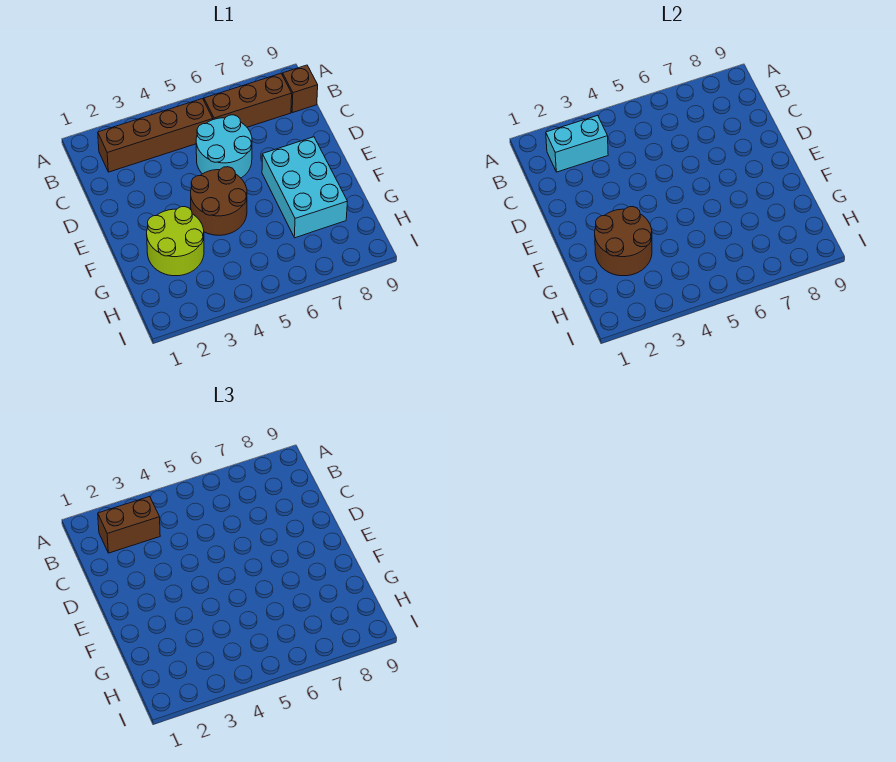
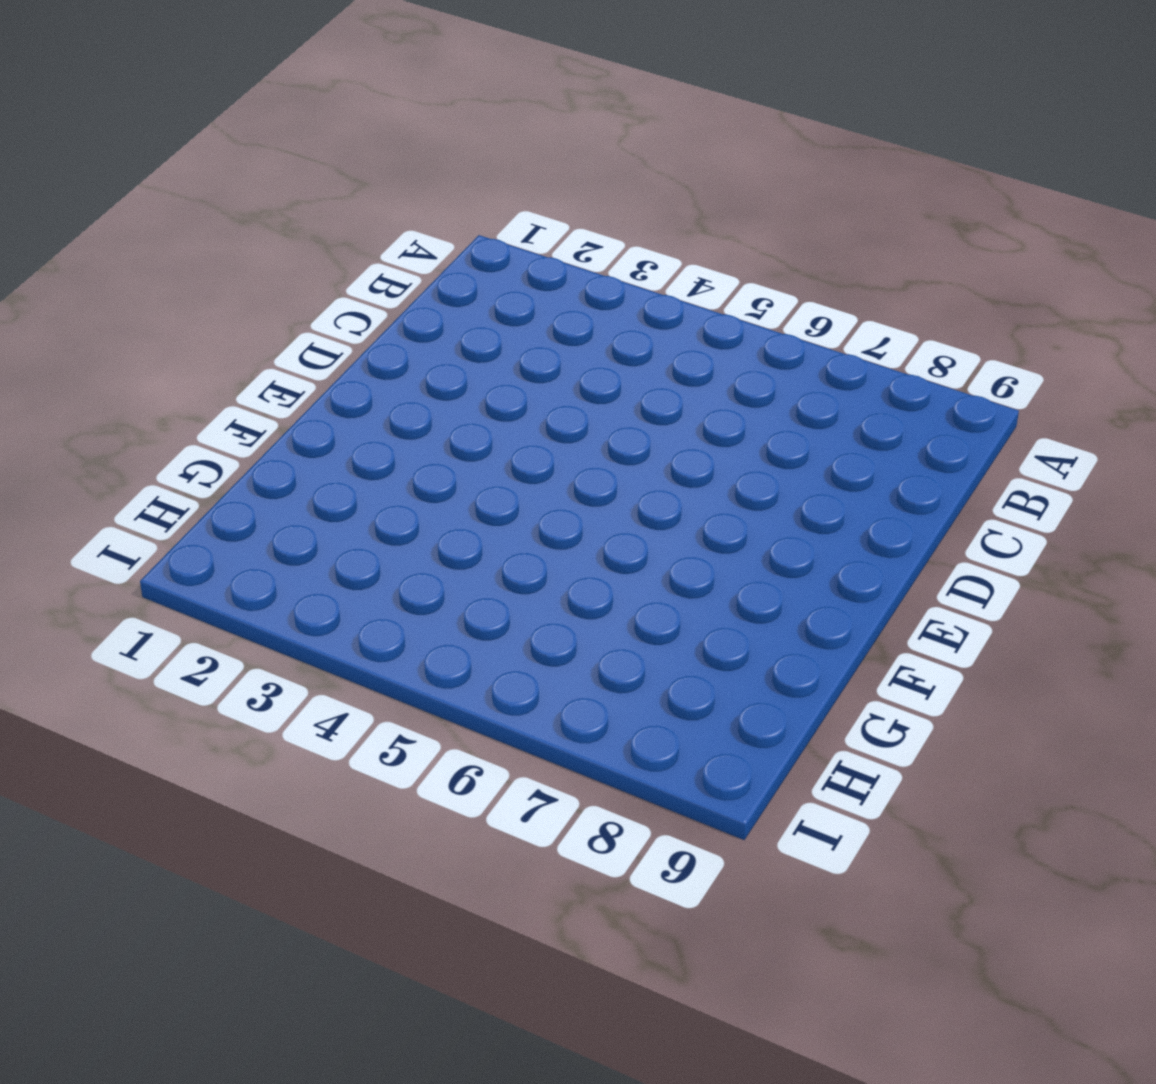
none -> brown brick B2:B5 level 1
none -> brown brick B6:B8 level 1

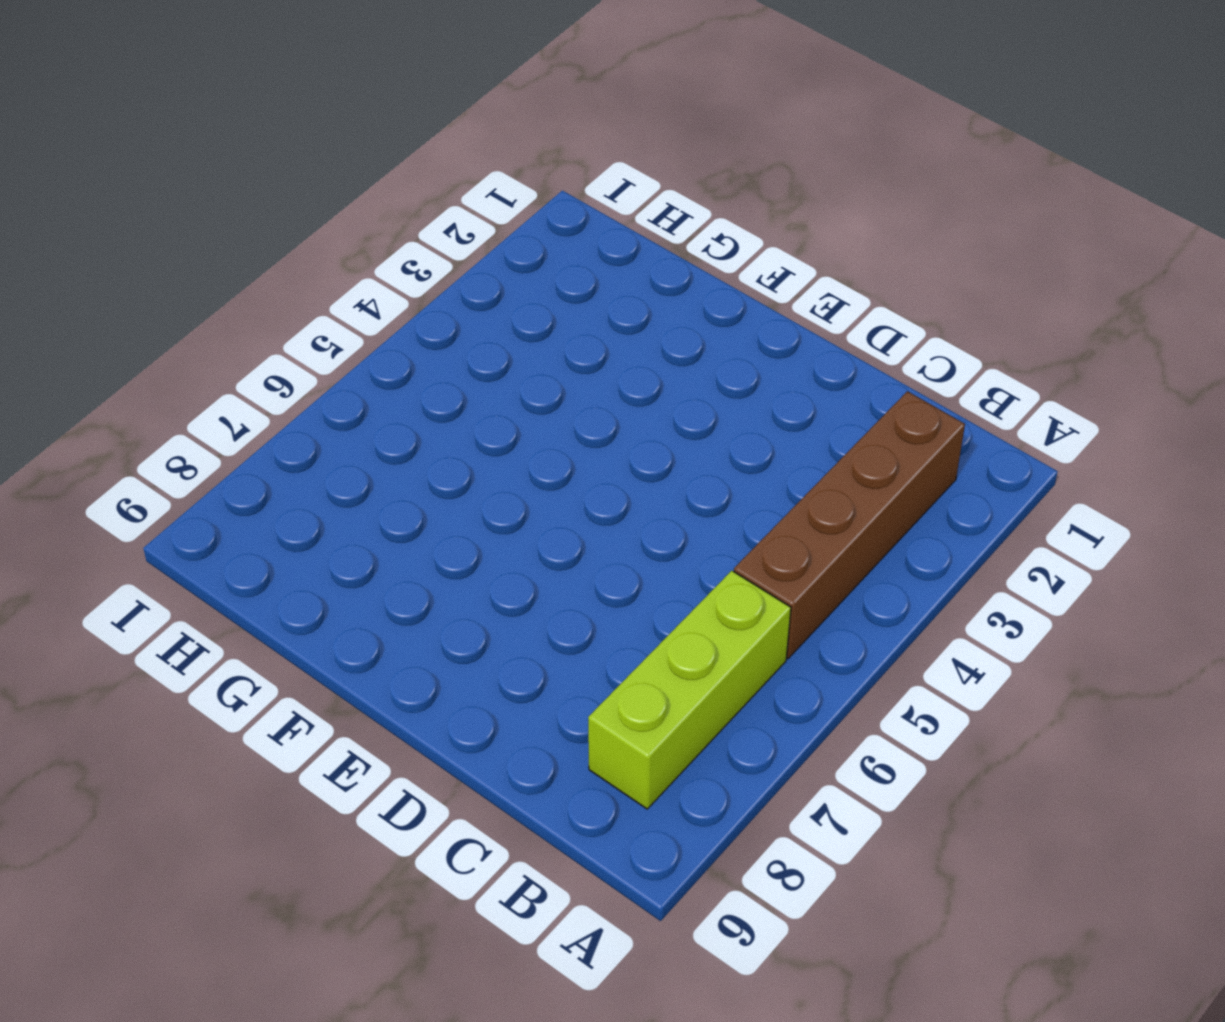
lime brick B6:B8 level 1 -> brown brick B6:B8 level 1
none -> brown brick B9 level 1
none -> cyan round brick C5:D6 level 1

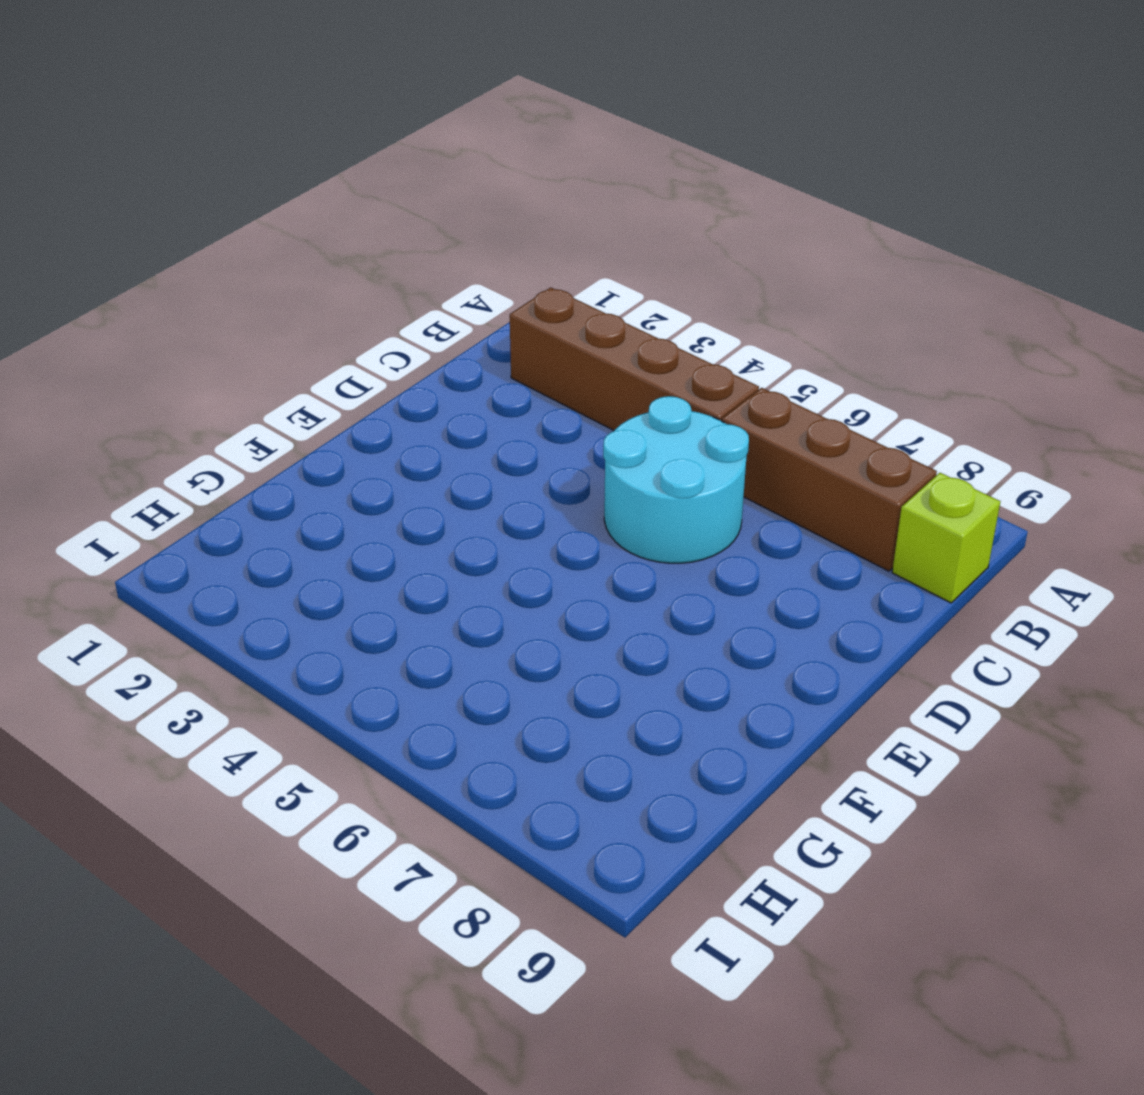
lime brick B9 level 1 -> brown brick B9 level 1
none -> brown round brick E4:F5 level 1
none -> cyan brick E7:G8 level 1

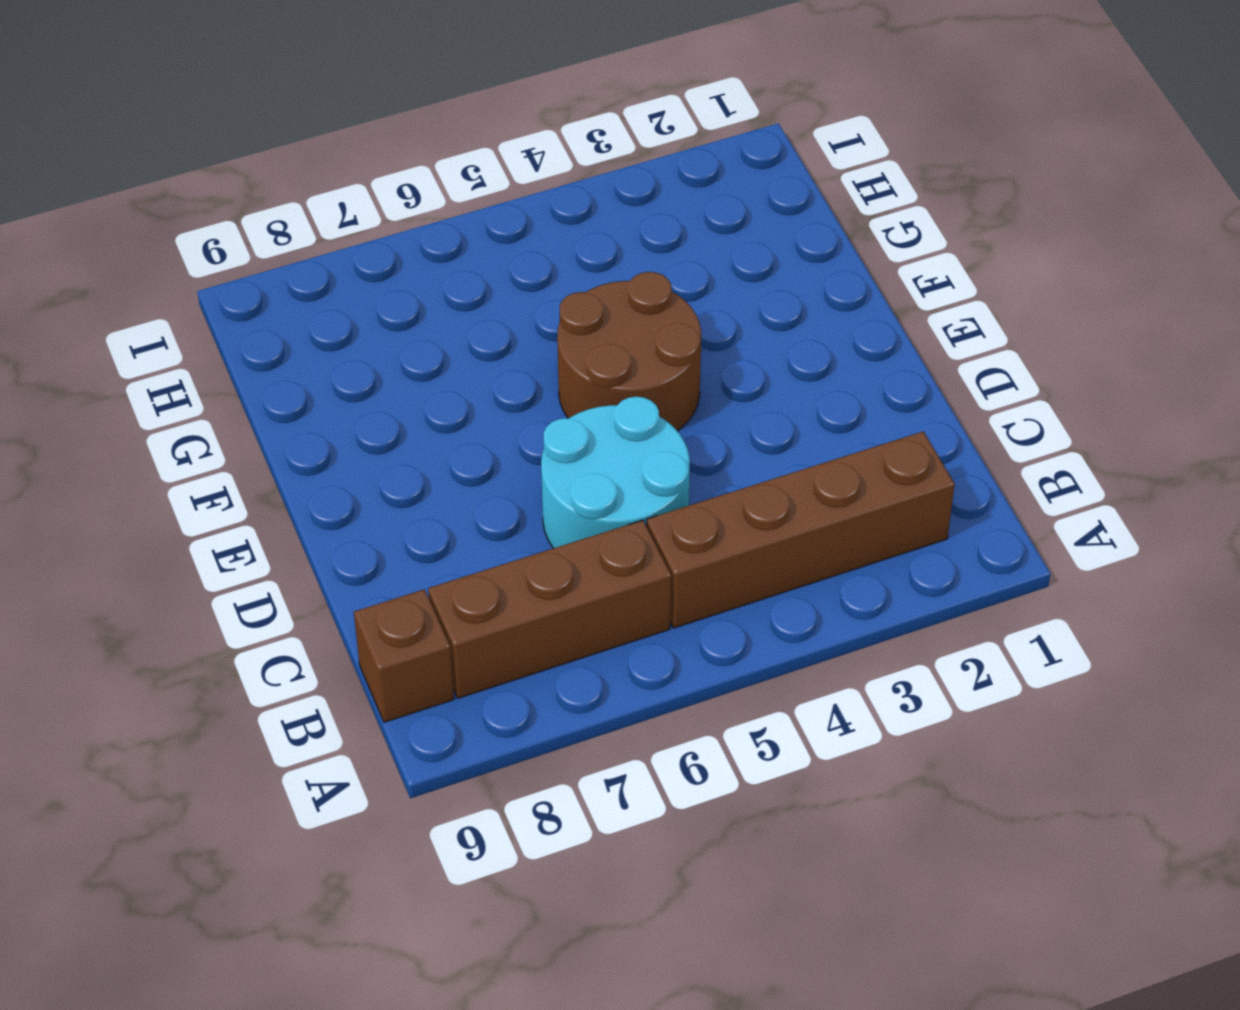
none -> cyan brick E7:G8 level 1
none -> lime round brick F2:G3 level 1

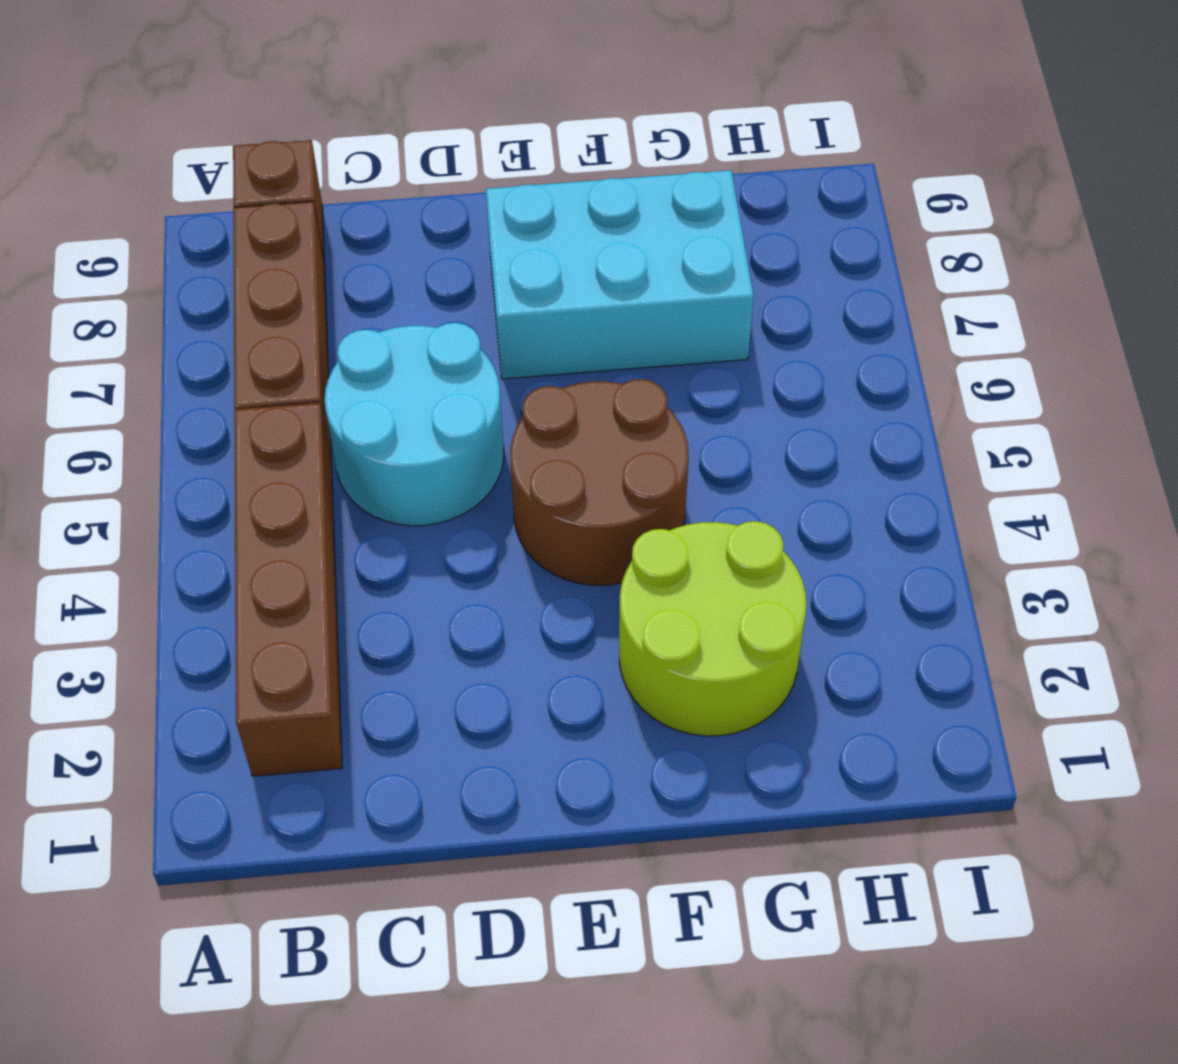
none -> cyan brick B2:B3 level 2
none -> brown round brick F2:G3 level 2

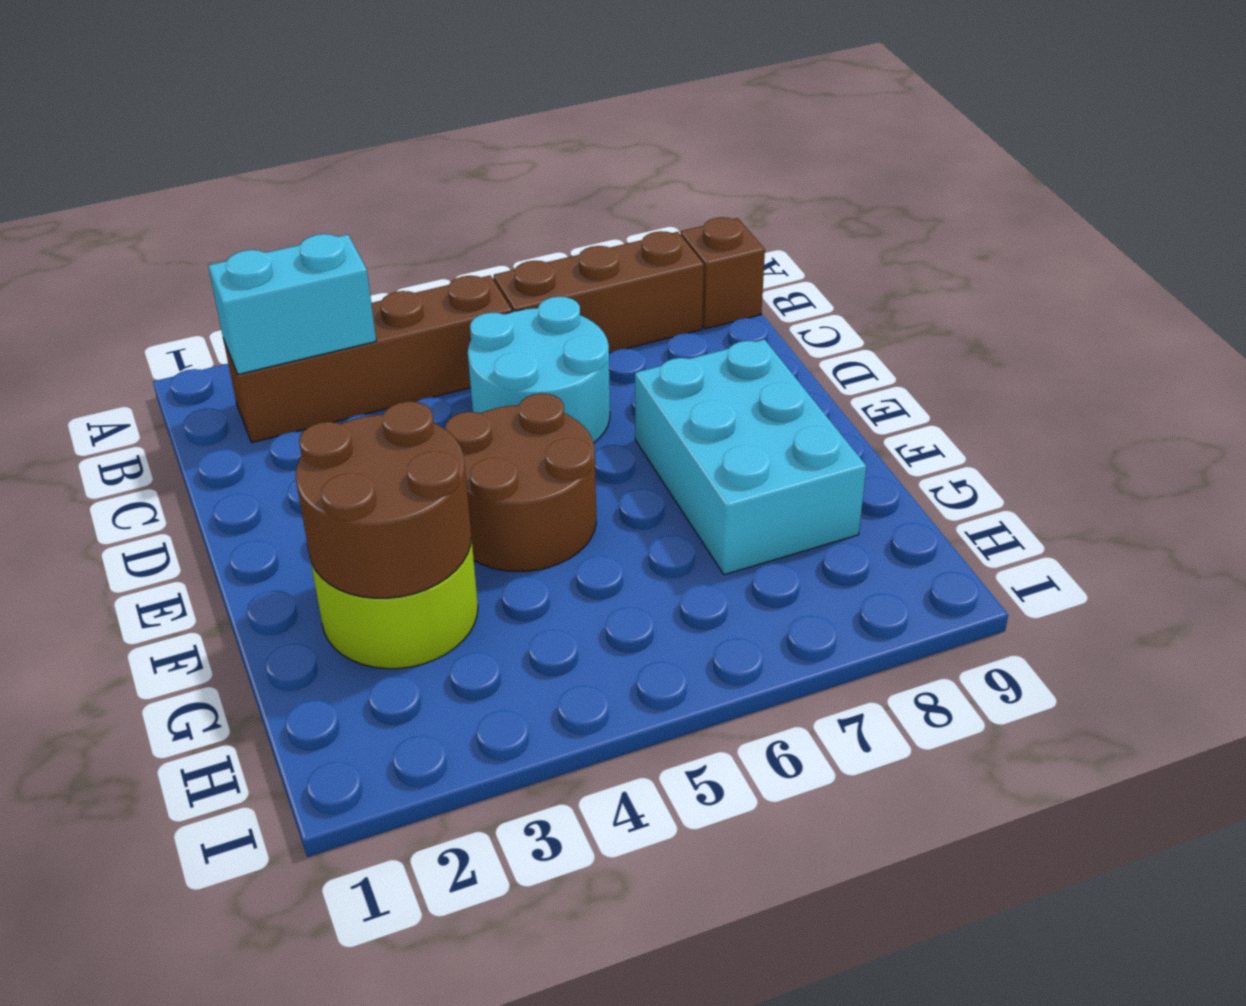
none -> brown brick B2:B3 level 3

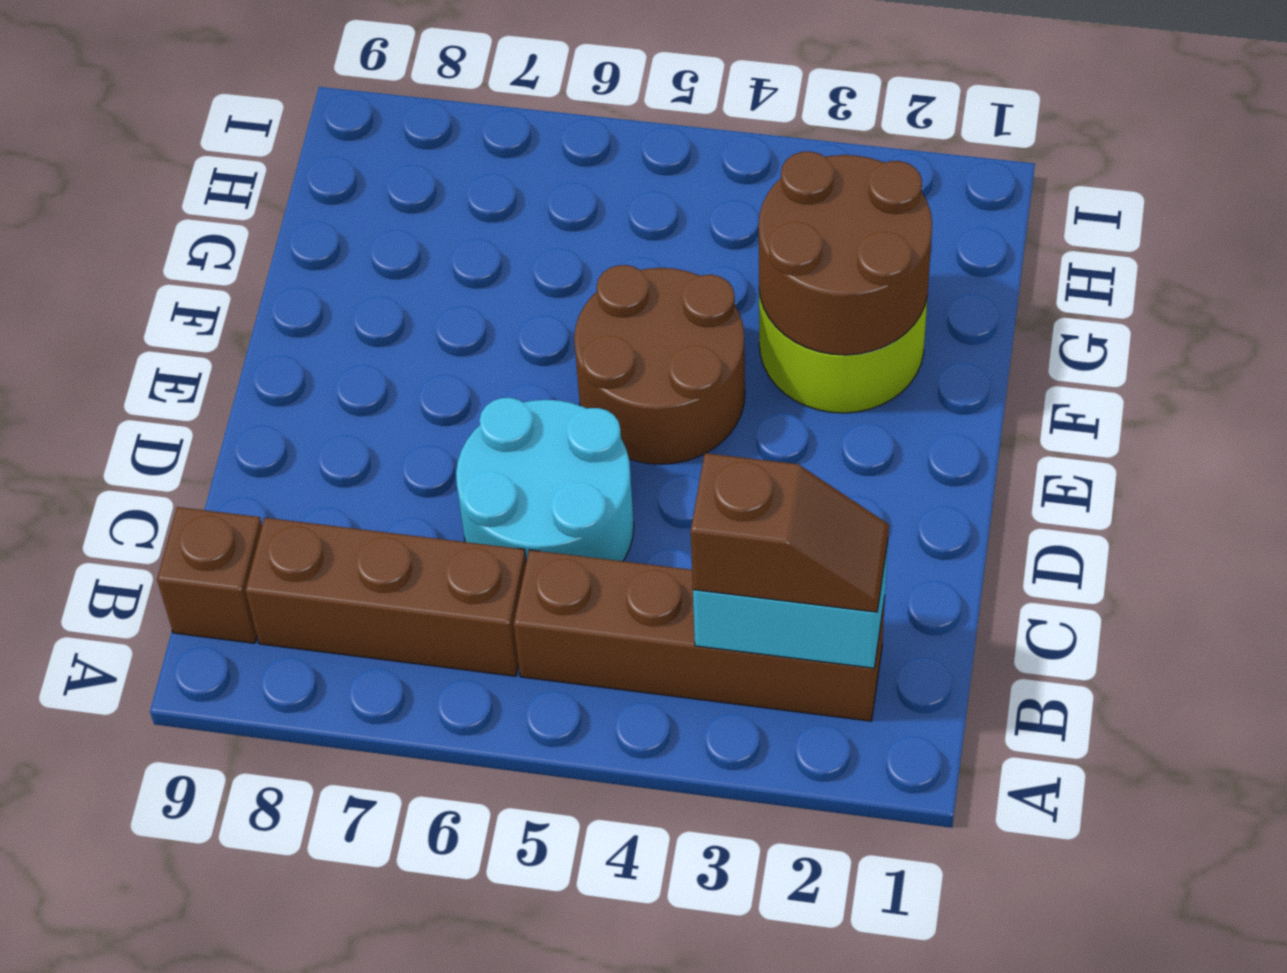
brown slope B2:B3 level 3 top 3 -> brown brick B2:B3 level 3
none -> cyan brick E7:G8 level 1

